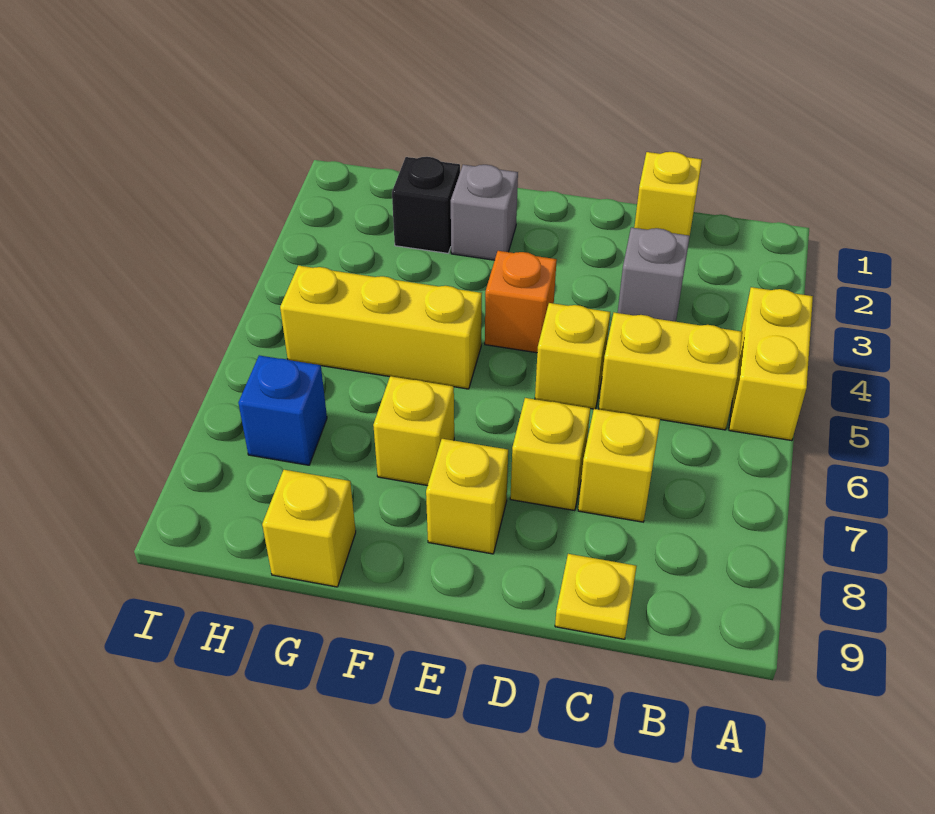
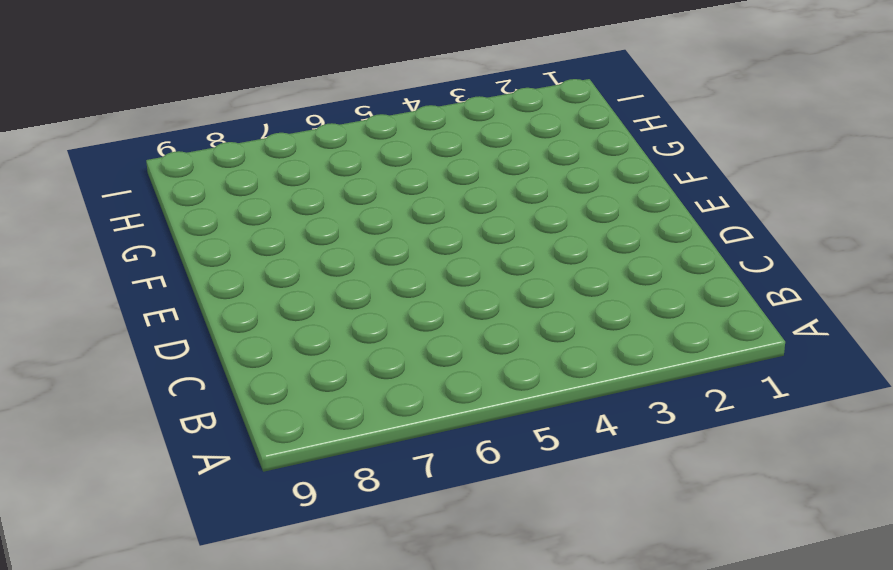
none -> yellow brick A4:A5 level 1
none -> yellow brick B5:C5 level 1
none -> yellow brick C1 level 1

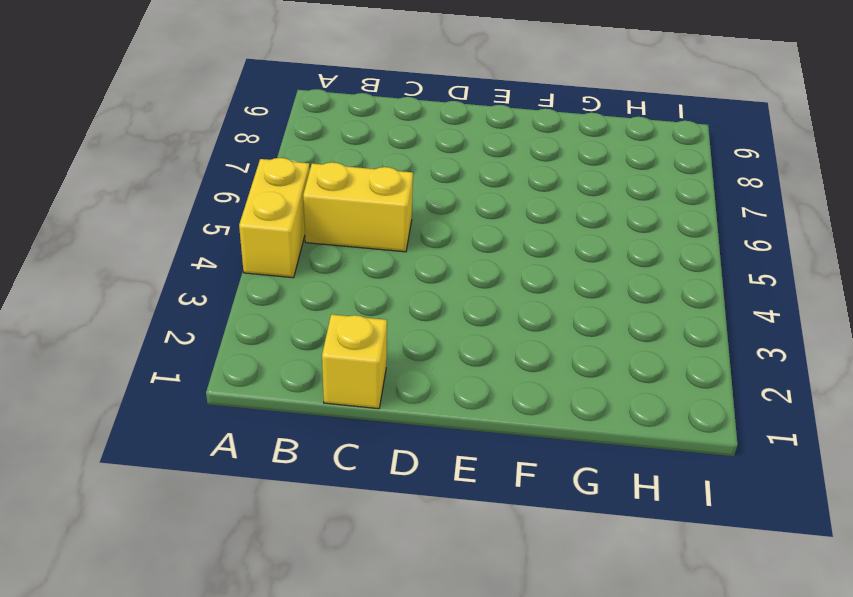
none -> grey brick C3 level 1
none -> yellow brick C7 level 1
none -> yellow plate C9 level 1

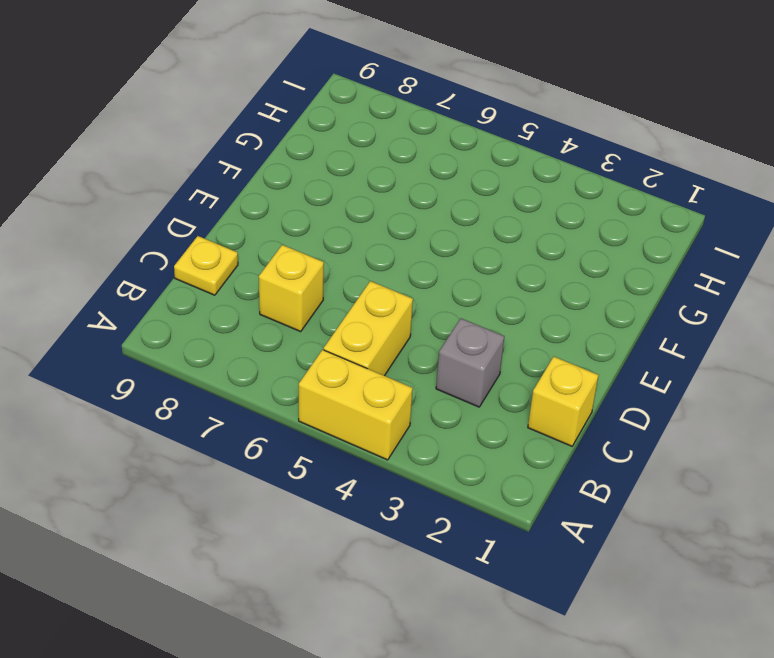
none -> yellow brick D5 level 1
none -> yellow brick D7 level 1
none -> orange brick E4 level 1

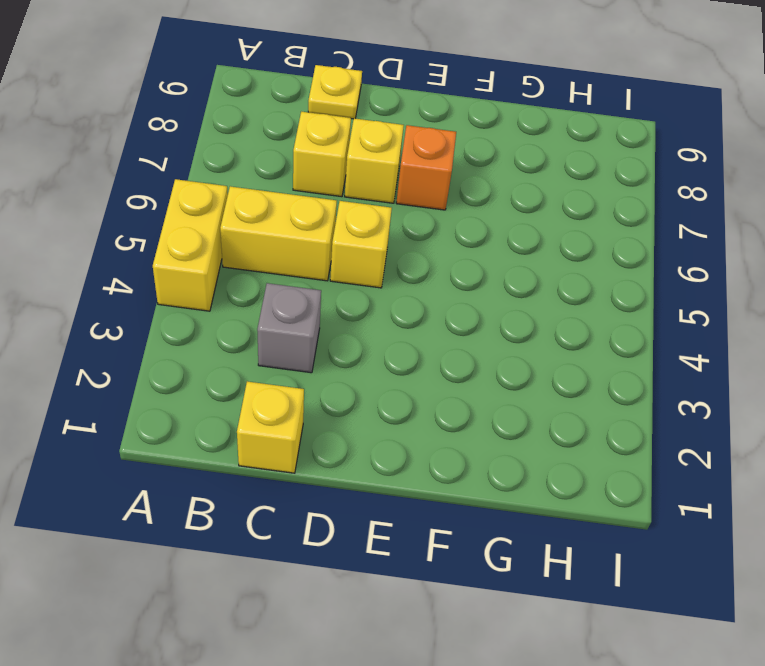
orange brick E7 level 1 -> orange brick E4 level 1
none -> yellow brick E8 level 1
none -> grey brick F2 level 1
none -> yellow brick F5:H5 level 1

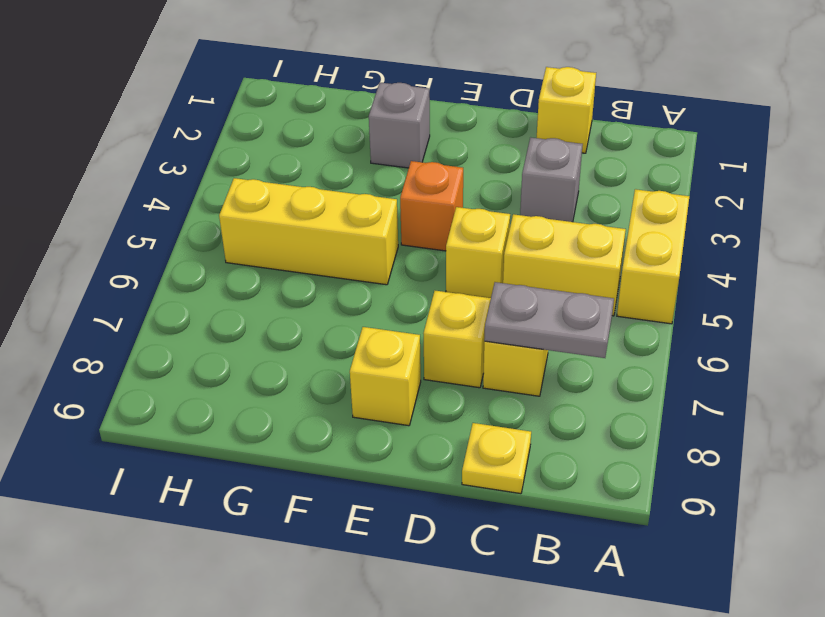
grey plate B7:C7 level 2 -> none
none -> yellow brick F7 level 1
none -> black brick G2 level 1
none -> yellow brick G9 level 1

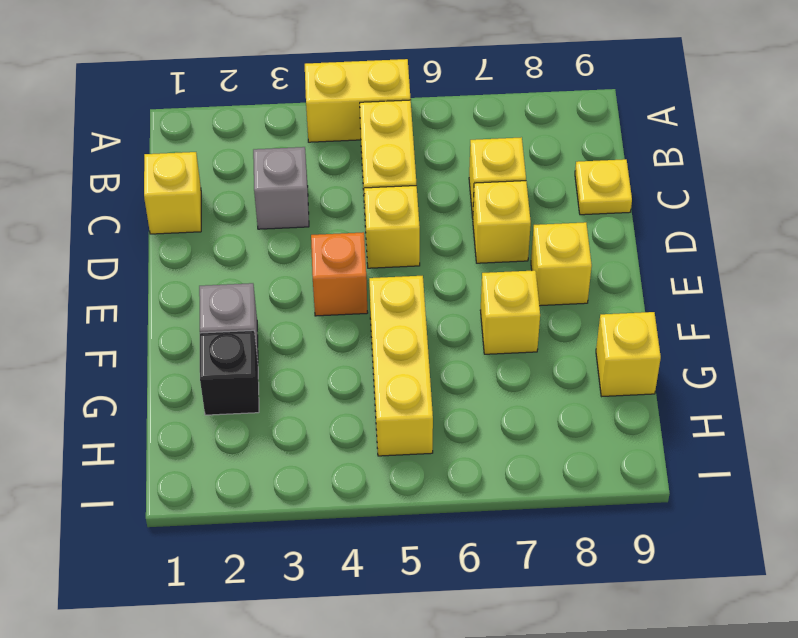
none -> blue brick H7 level 1

